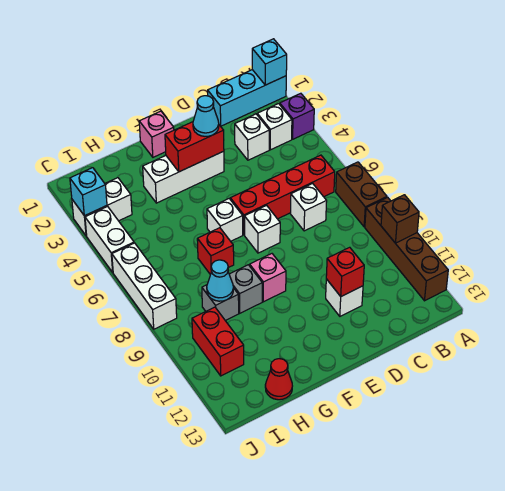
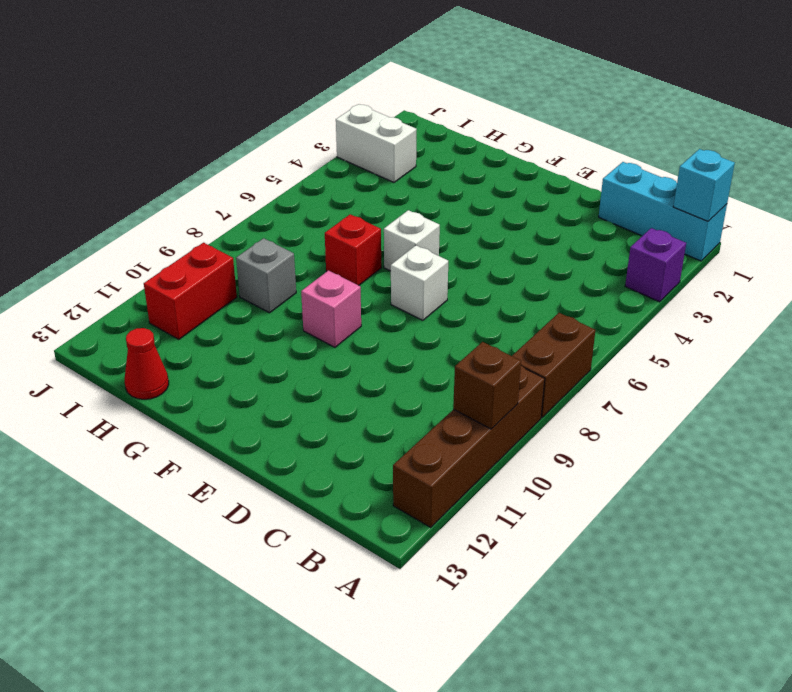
none -> white brick B3 level 1
none -> red brick B6:E6 level 1
none -> white brick C3 level 1

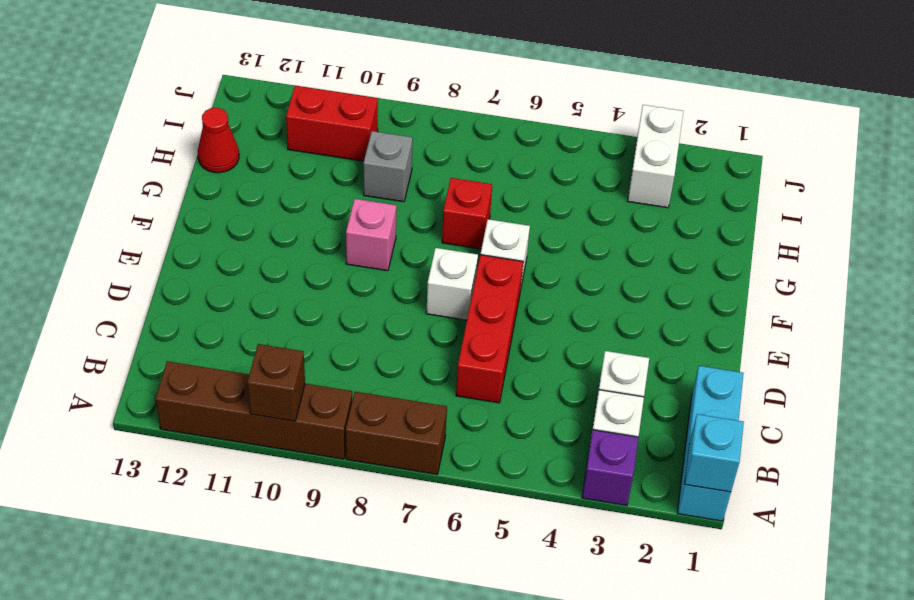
red brick C6:E6 level 1 -> red brick B6:E6 level 1
none -> white brick C7 level 1
none -> white brick D11 level 1
none -> white brick E3:G3 level 1

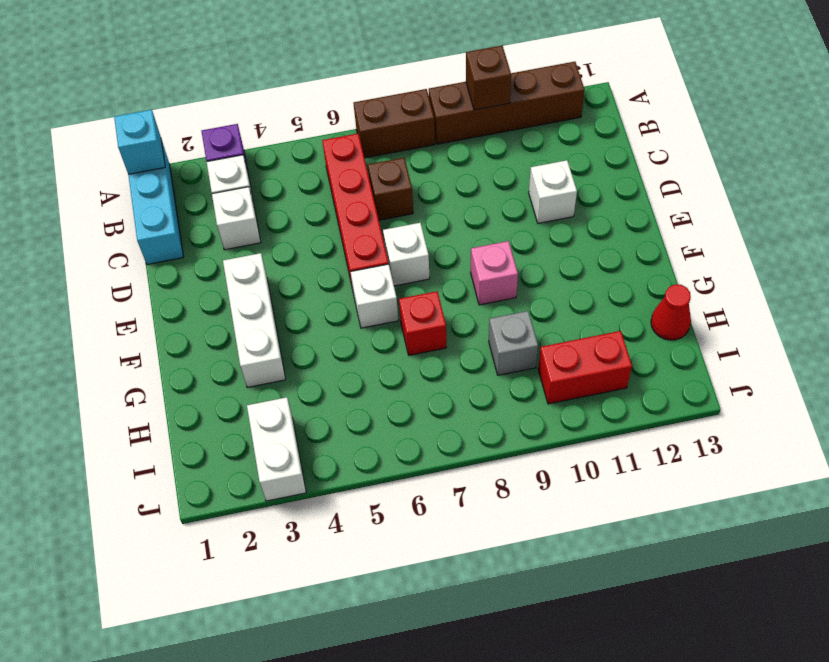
brown brick C7 level 1 -> white brick C7 level 1
none -> pink brick F1 level 1
none -> grey brick G9 level 1
none -> white brick J4:J5 level 1

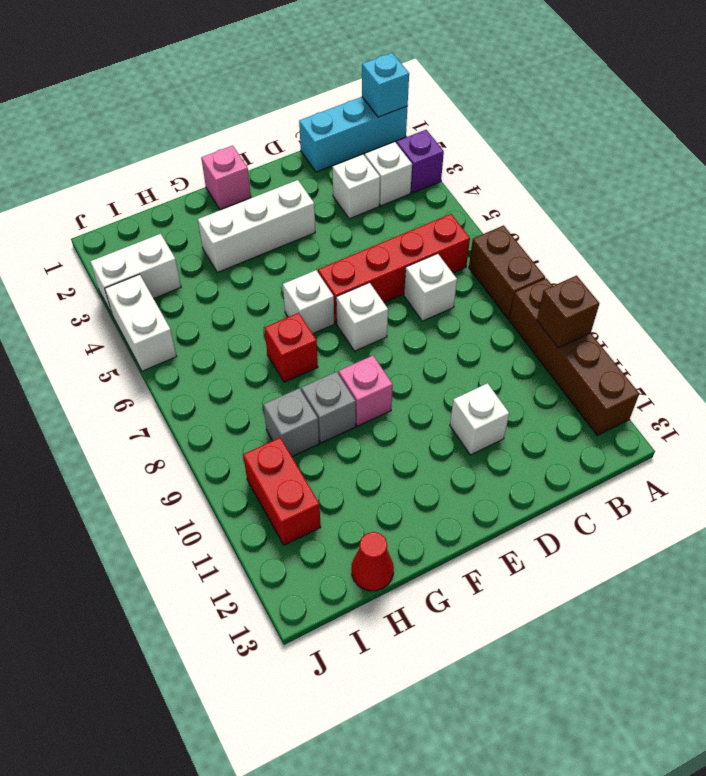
none -> white brick J6:J8 level 1
none -> red brick D11 level 2
none -> red brick E3:F3 level 2

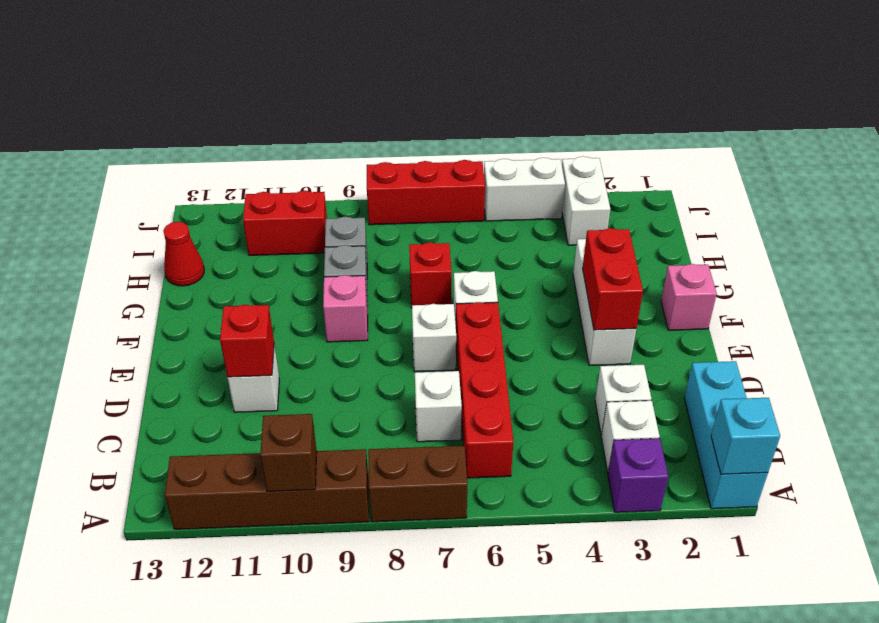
red brick J6:J8 level 1 -> white brick J6:J8 level 1
none -> cyan cone H9 level 2
none -> cyan brick J3 level 2
none -> cyan cone E3 level 3

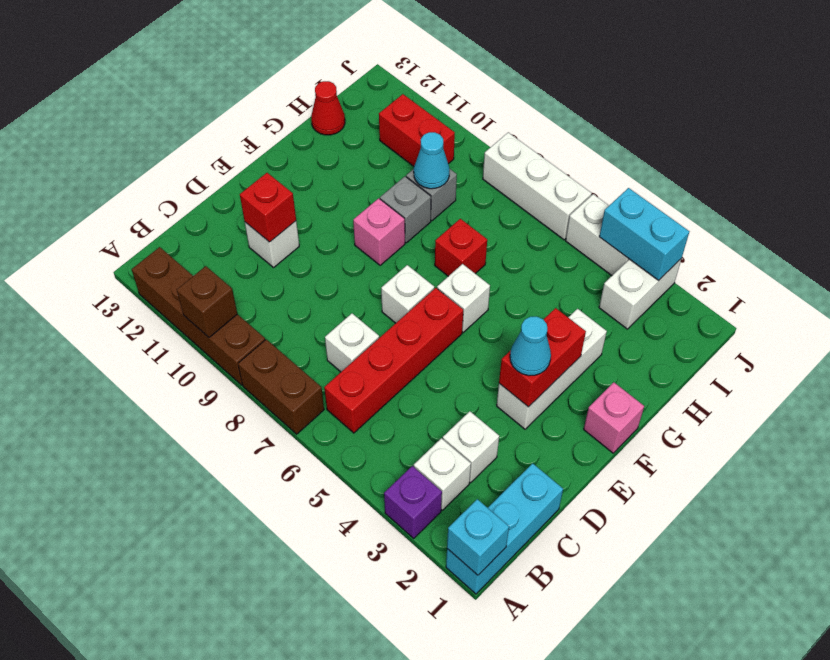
cyan brick J3:J4 level 2 -> cyan brick J3 level 2

